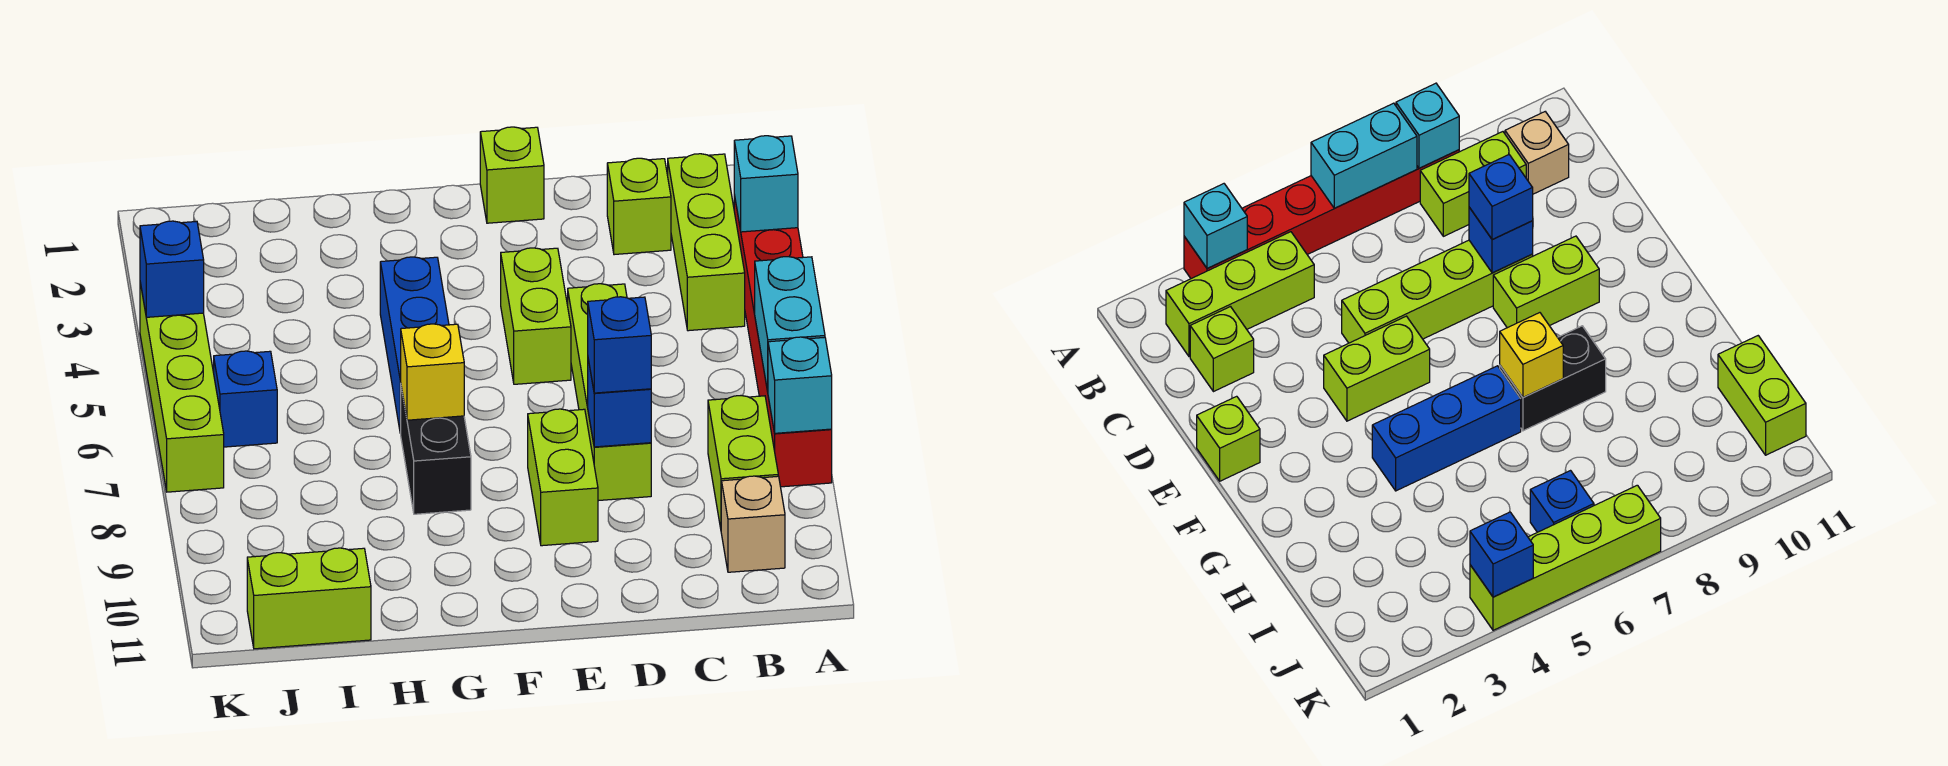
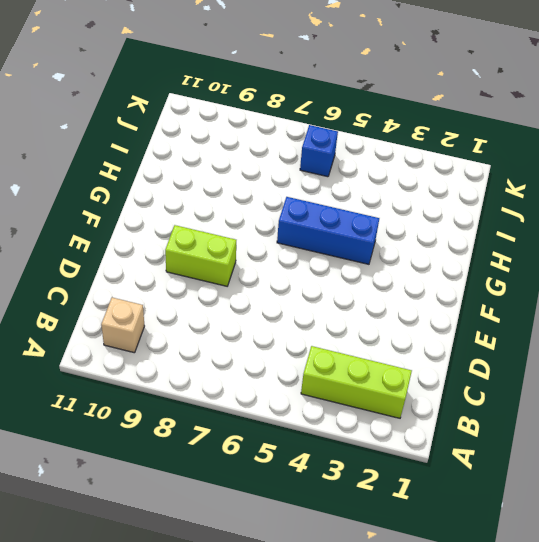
none -> red brick A3:A8 level 1
none -> lime brick B8:B9 level 1
none -> lime brick C2 level 1

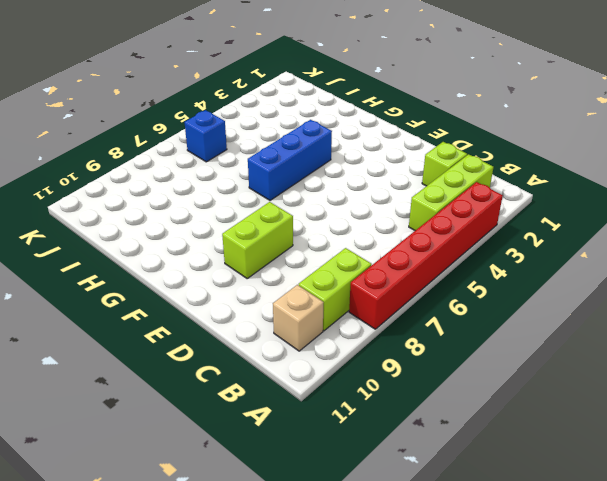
none -> lime brick D5:D8 level 1
none -> lime brick E1 level 1
none -> lime brick E4:E5 level 1

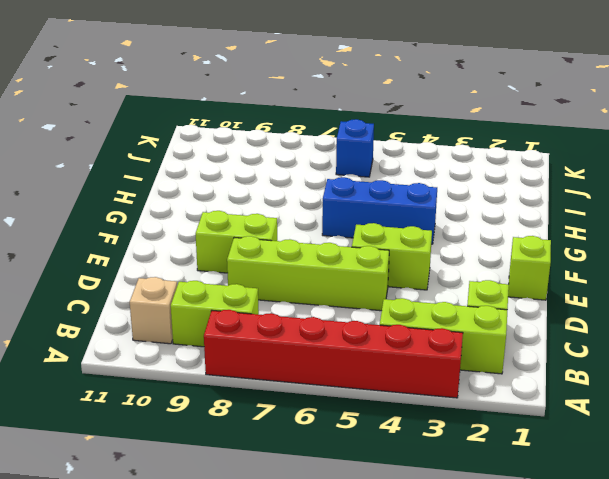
none -> black brick G7:G8 level 1
none -> lime brick I11:J11 level 1
none -> lime brick K4:K7 level 1

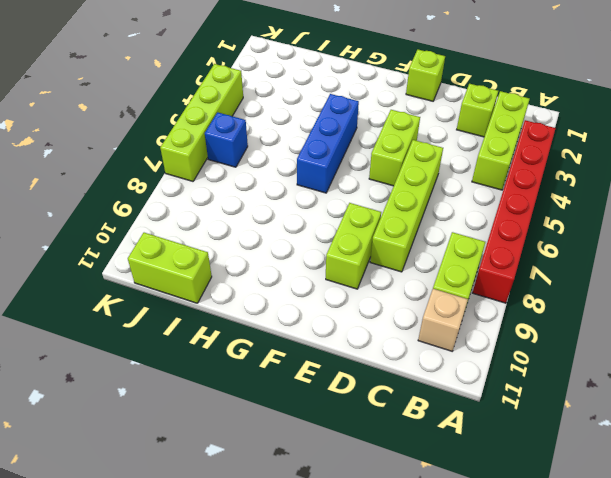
none -> black brick G7:G8 level 1
none -> cyan brick A3 level 2
none -> cyan brick A6:A7 level 2

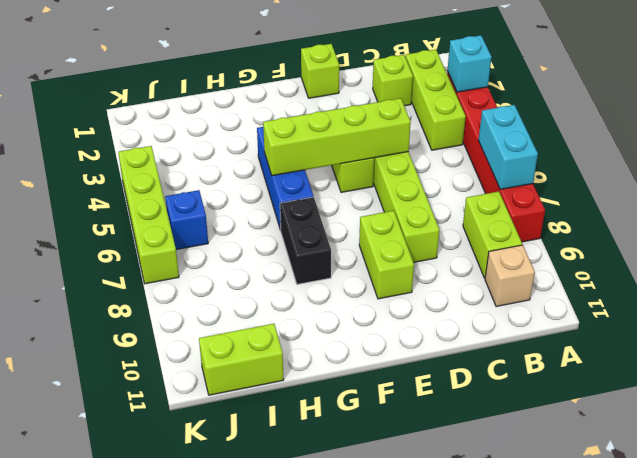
lime brick D5:G5 level 2 -> none
none -> cyan brick A8 level 2
none -> blue brick D8 level 2
none -> yellow brick G7 level 2

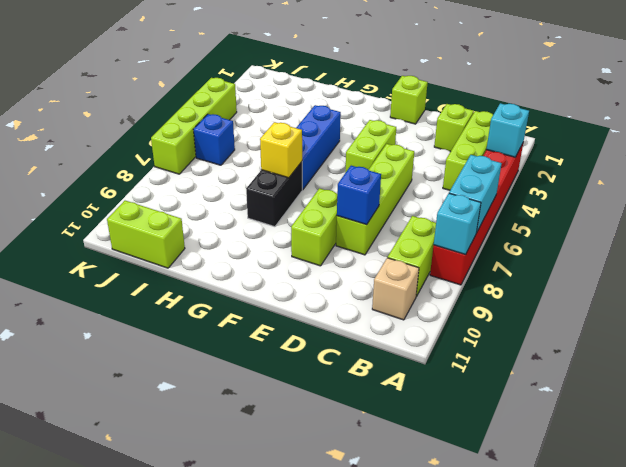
none -> blue brick K4 level 2
none -> blue brick D8 level 3

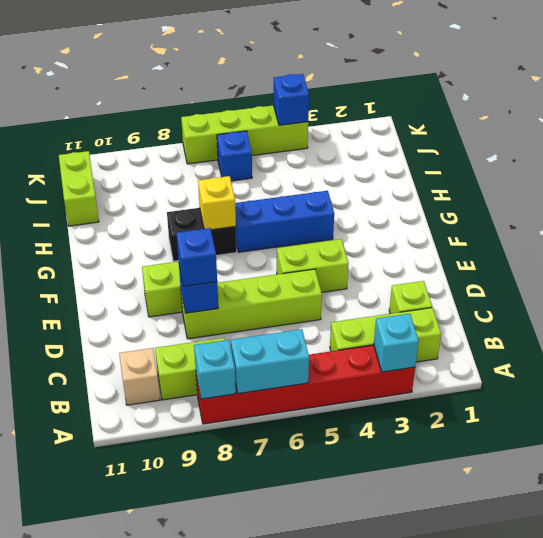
none -> lime brick E1 level 1

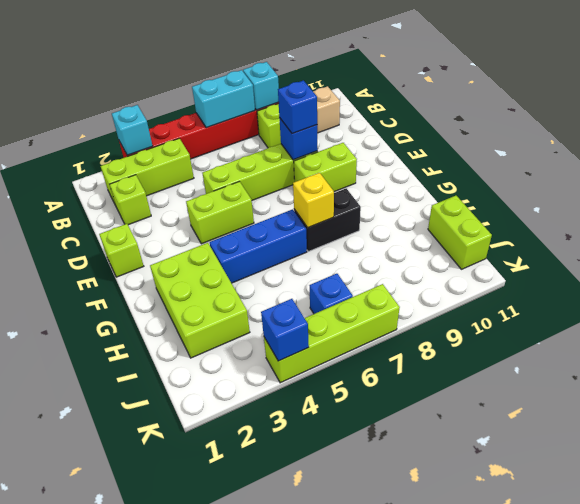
lime brick G2:I3 level 1 -> none

